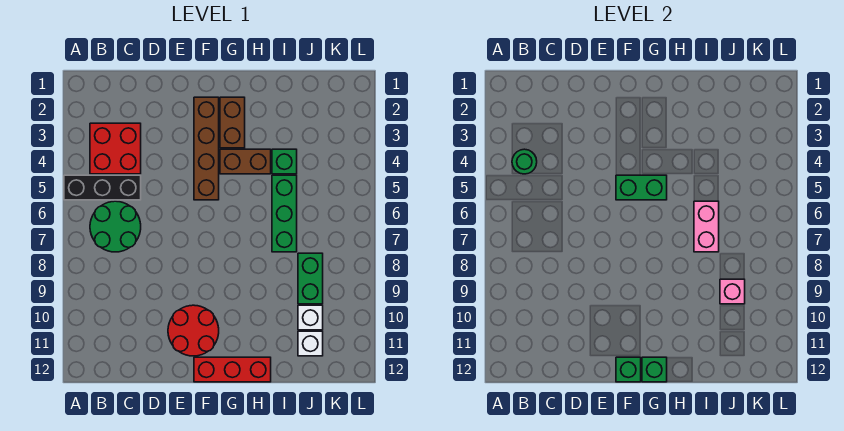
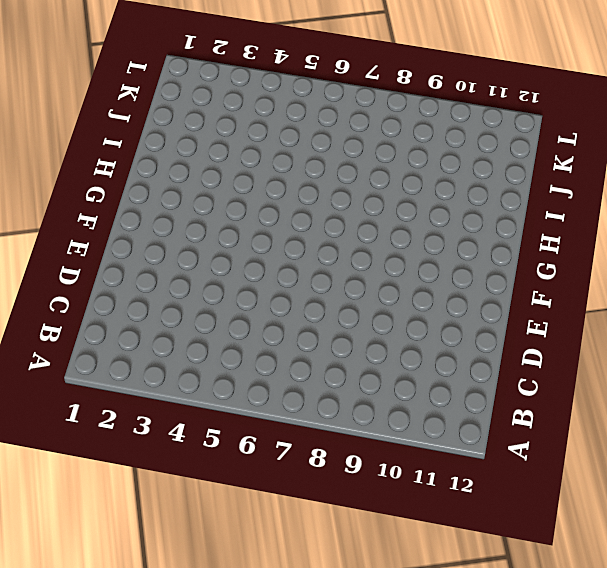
none -> black brick A5:C5 level 1
none -> red brick B3:C4 level 1
none -> green round brick B6:C7 level 1

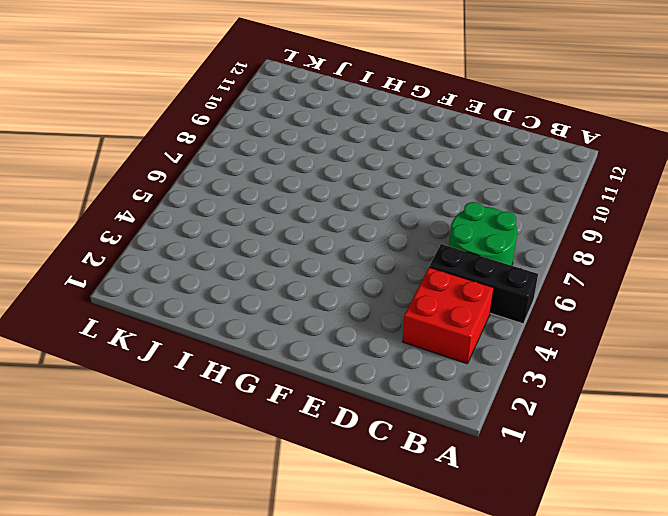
none -> red round brick E10:F11 level 1
none -> brown brick F2:F5 level 1
none -> red brick F12:H12 level 1

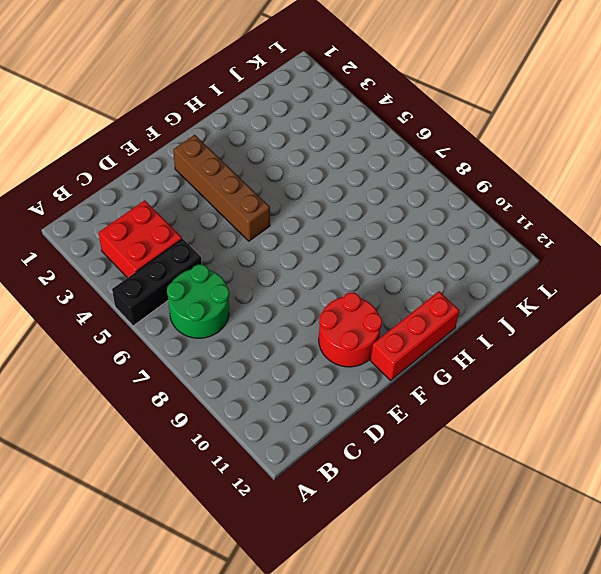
none -> brown brick G2:G3 level 1
none -> brown brick G4:H4 level 1
none -> green brick I4 level 1

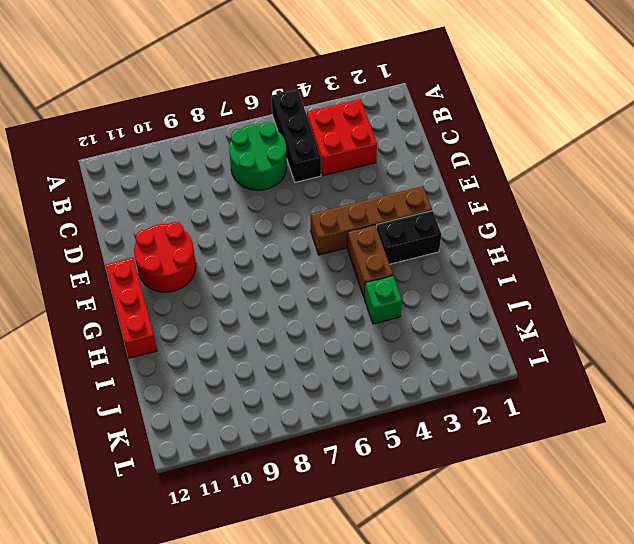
black brick G2:G3 level 1 -> brown brick G2:G3 level 1
none -> green brick I5:I7 level 1
none -> green brick J8:J9 level 1
none -> white brick J10 level 1

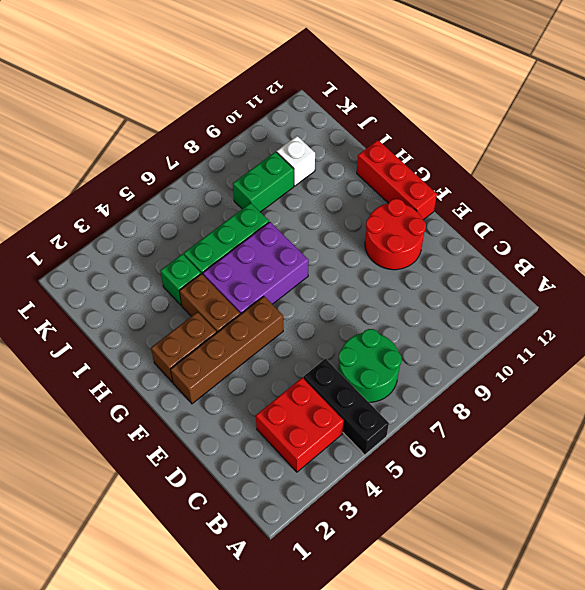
purple brick G5:H7 level 1 -> none
none -> white brick J11 level 1
none -> green round brick B4 level 2
none -> green brick F5:G5 level 2

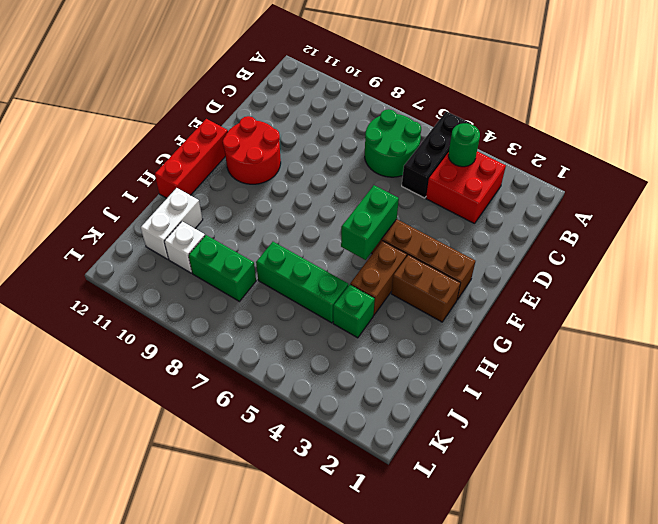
white brick I11:J11 level 1 -> white brick J11 level 1
none -> green brick F12 level 2
none -> green brick G12 level 2
none -> pink brick I6:I7 level 2

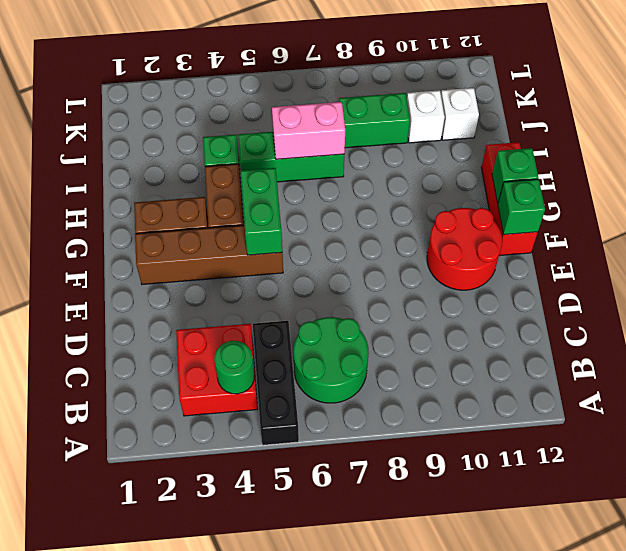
none -> pink brick J9 level 2

